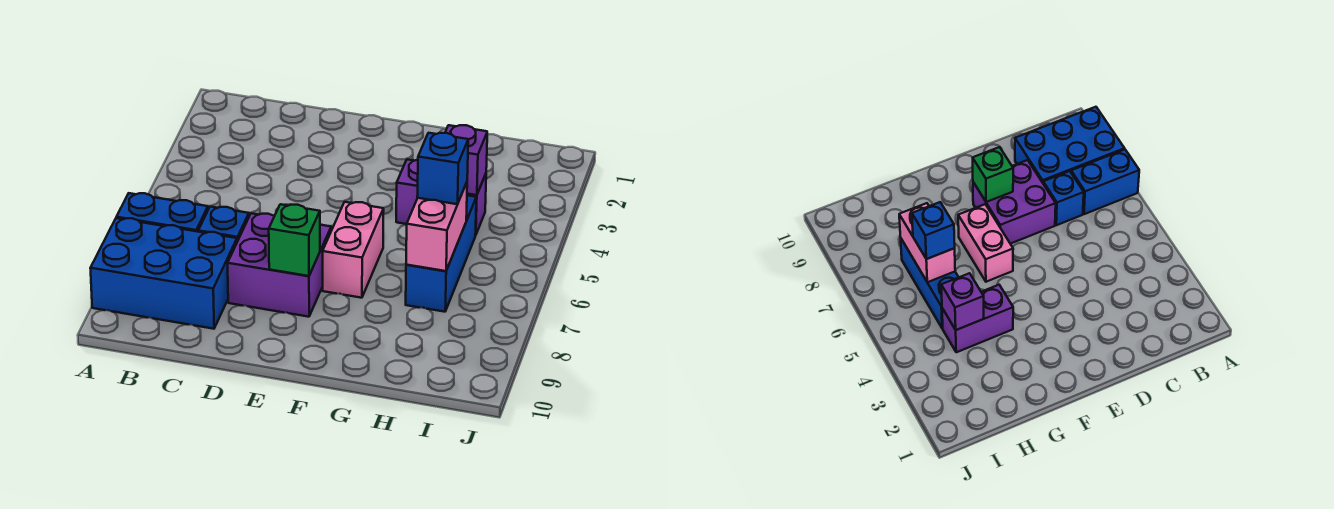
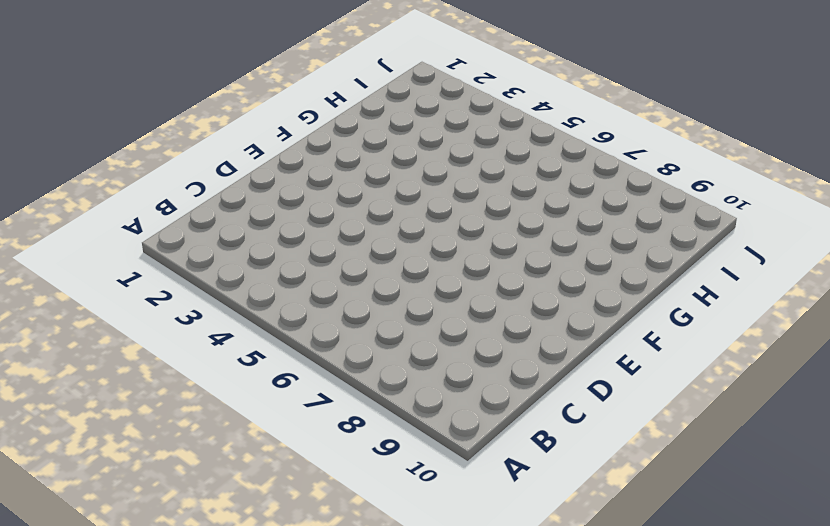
none -> blue brick A7:B7 level 1
none -> blue brick A8:C9 level 1

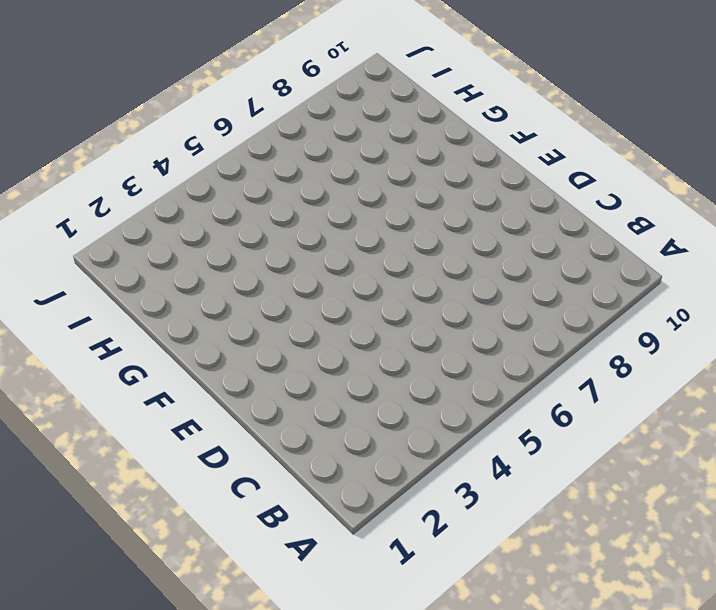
none -> blue brick A7:B7 level 1
none -> blue brick A8:C9 level 1

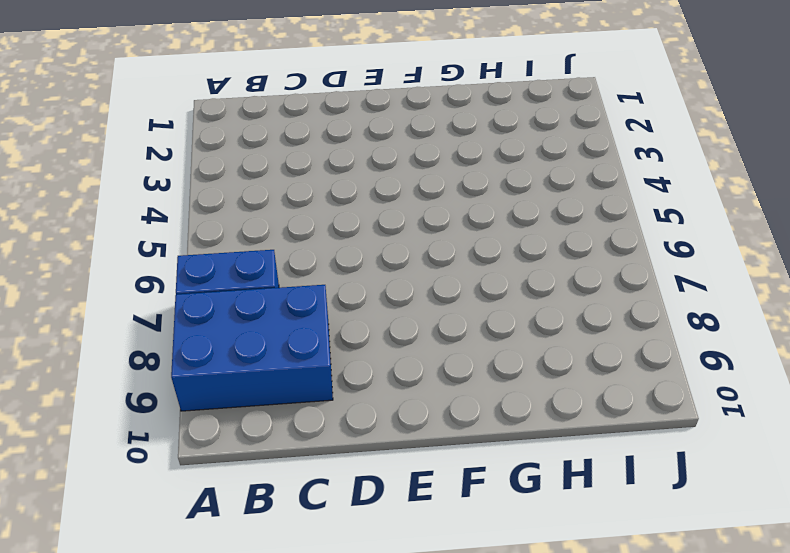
none -> blue brick C7 level 1
none -> purple brick D7:E8 level 1

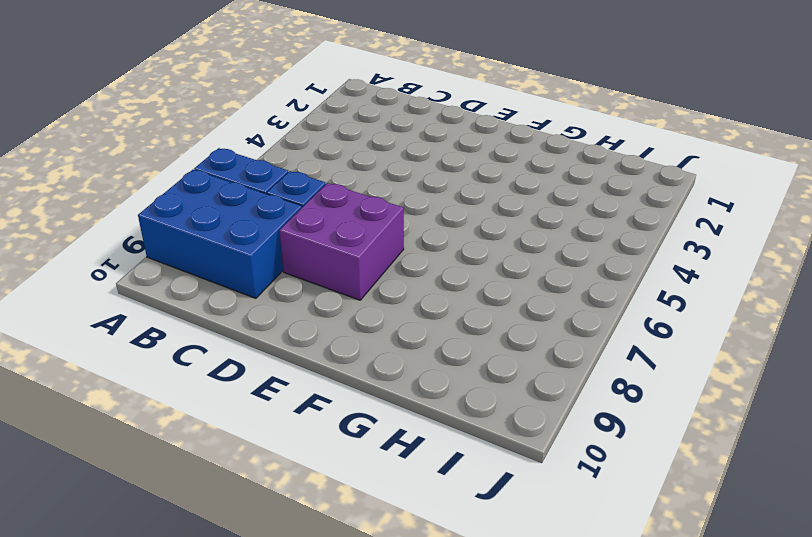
none -> pink brick F6:F7 level 1
none -> purple brick G4:H4 level 1

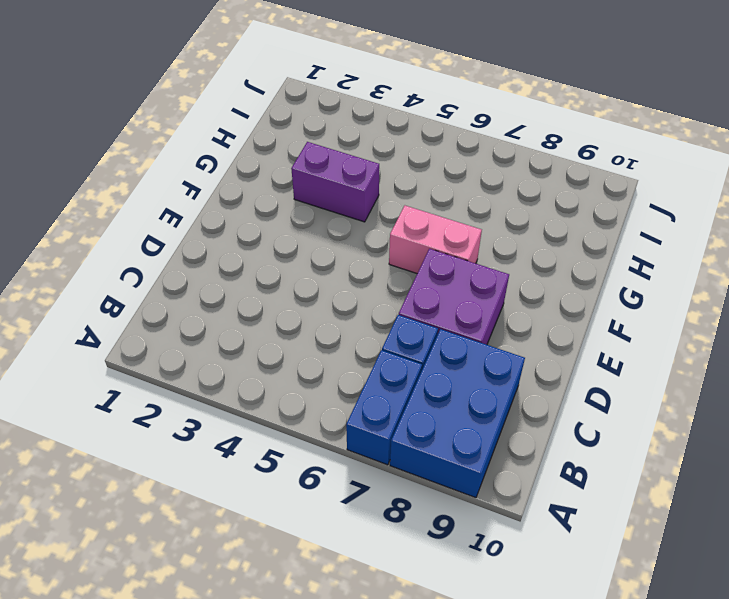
purple brick G3:G4 level 1 -> purple brick G4:H4 level 1
none -> blue brick H5:H7 level 1
none -> green brick E8 level 2

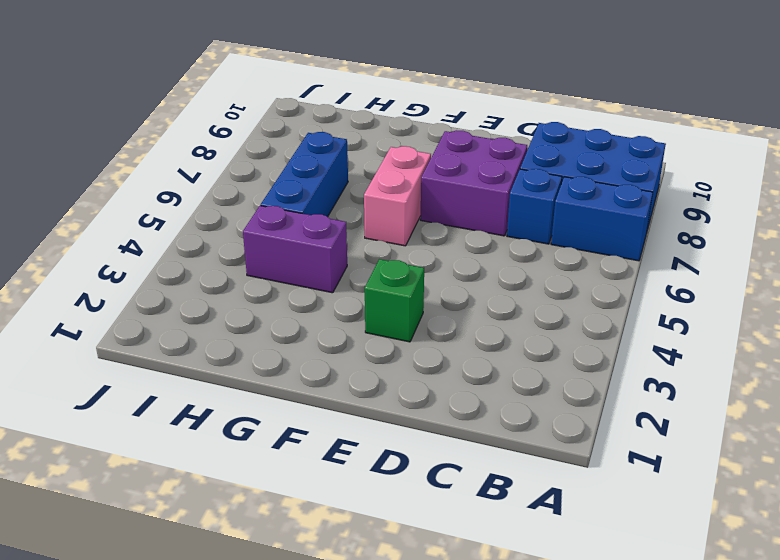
green brick E3 level 1 -> green brick E8 level 2
none -> purple brick H4 level 2
none -> pink brick H6:H7 level 2

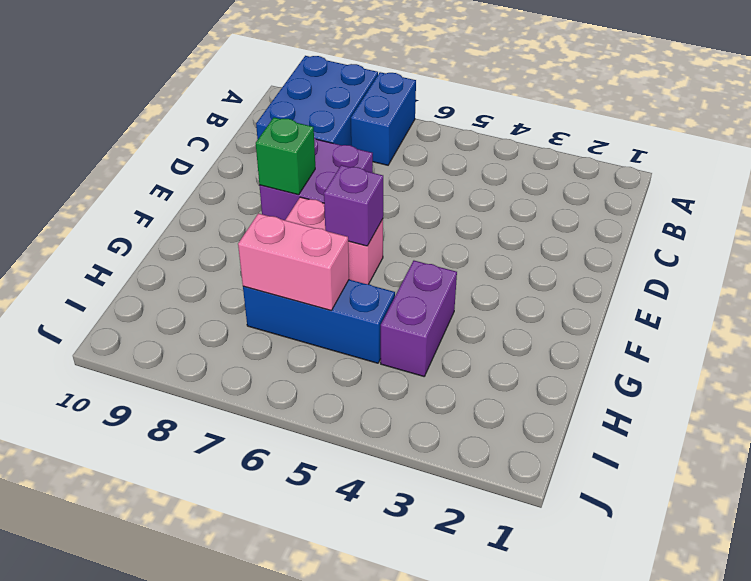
purple brick F6 level 2 -> purple brick H4 level 2
none -> blue brick C7 level 1
none -> blue brick H6 level 3

